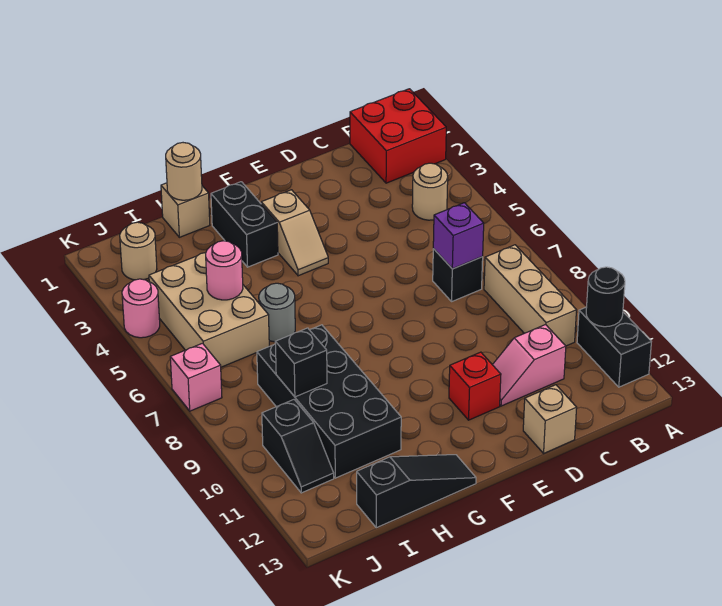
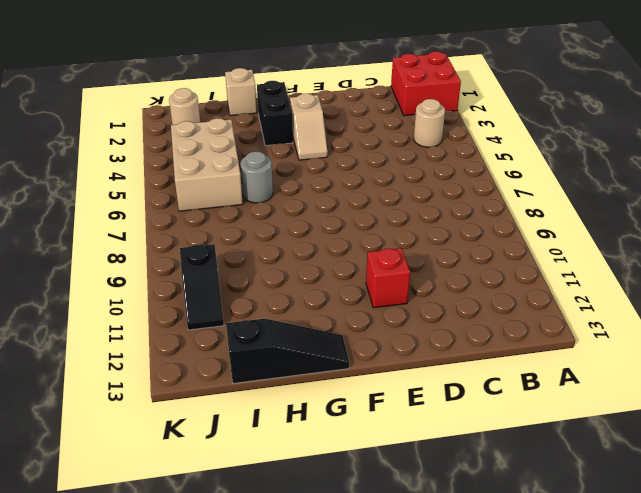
none -> black brick A11:A12 level 1
none -> tan brick B8:B10 level 1
none -> black brick C7 level 1

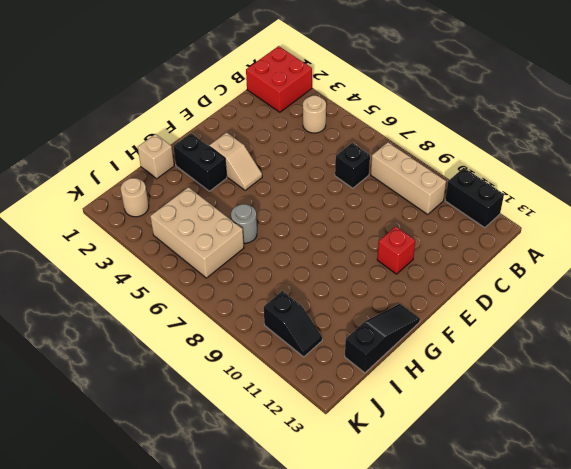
none -> pink slope C11:D11 level 1 top C
none -> tan brick D13 level 1
none -> black brick H8:I11 level 1

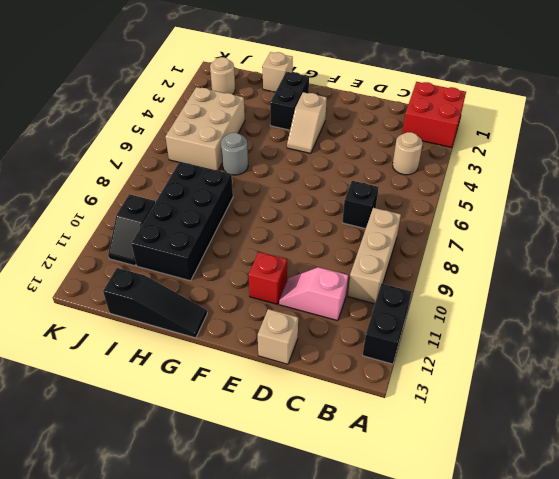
none -> pink round brick K4 level 1
none -> pink brick K7 level 1
none -> black round brick A11 level 2

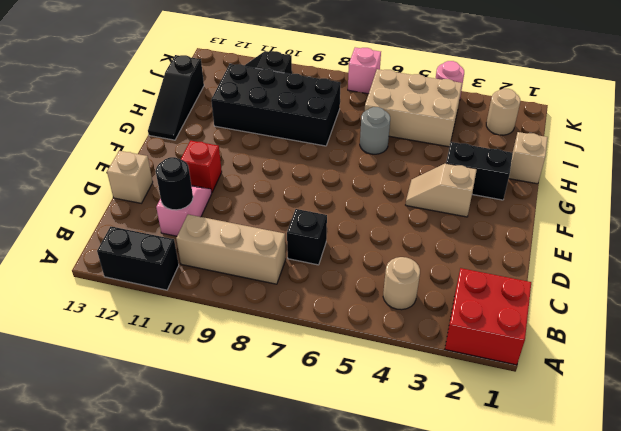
black round brick C11 level 2 -> black round brick A11 level 2
none -> purple brick C7 level 2
none -> tan round brick H1 level 2
none -> pink round brick I5 level 2

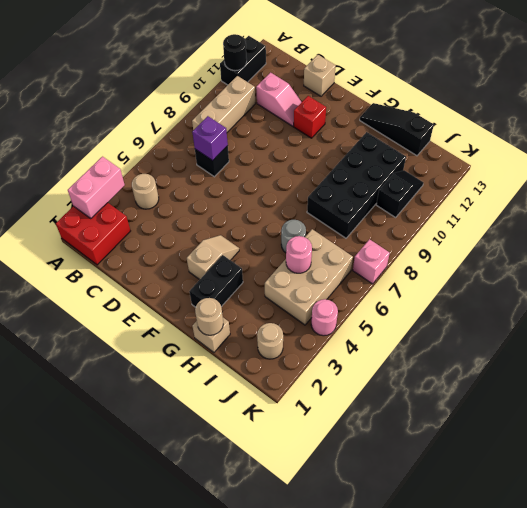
pink brick A2:A3 level 2 -> none
none -> black brick I9 level 2

